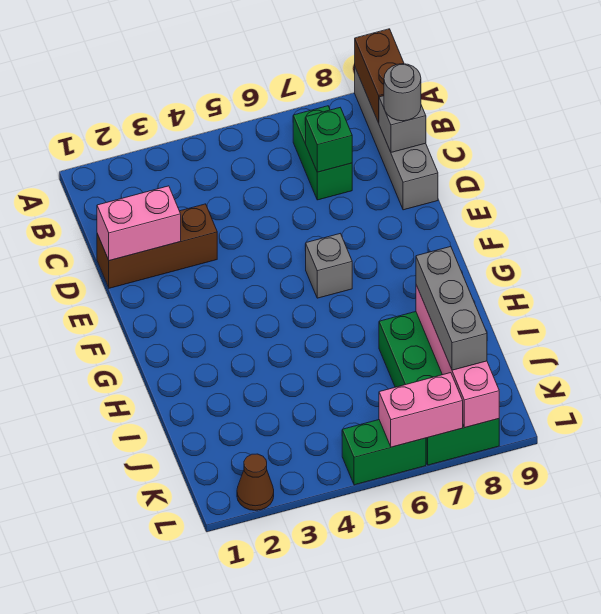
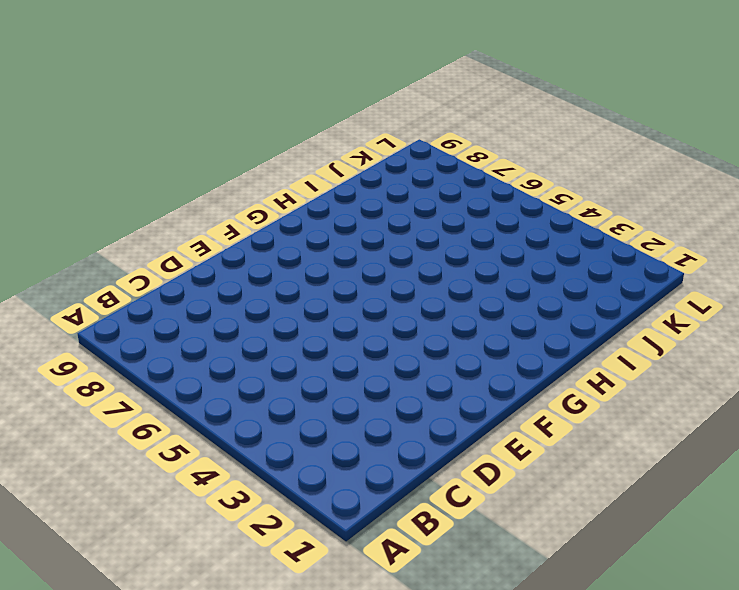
none -> grey brick A9:D9 level 1
none -> green brick B7:C7 level 1
none -> brown brick D1:D3 level 1

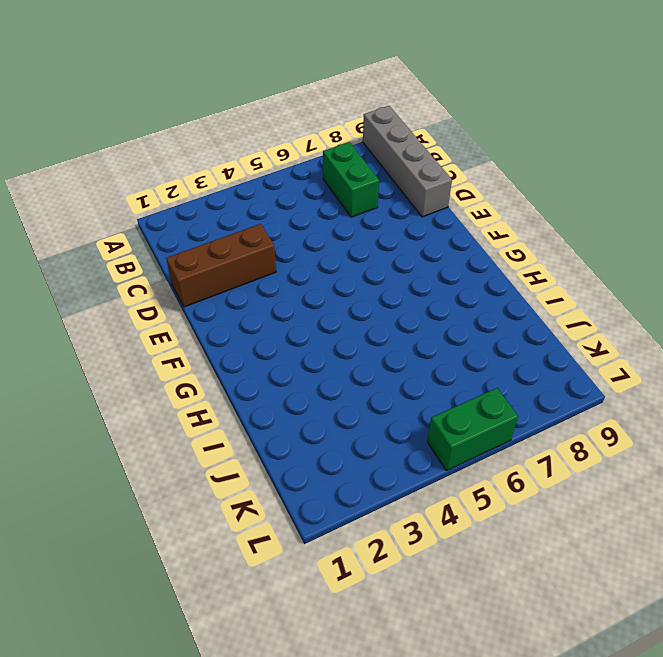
none -> grey brick F6 level 1
none -> green brick I7:L8 level 1
none -> brown cone L2 level 1

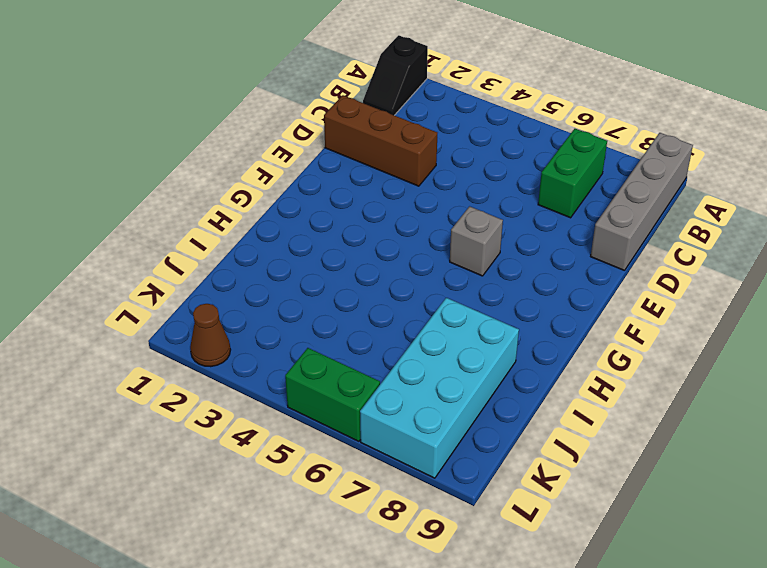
black slope A1:B1 level 1 top A -> none
cyan brick I7:L8 level 1 -> green brick I7:L8 level 1
none -> brown brick A9:B9 level 2
none -> green brick C7 level 2
none -> grey brick C9 level 2

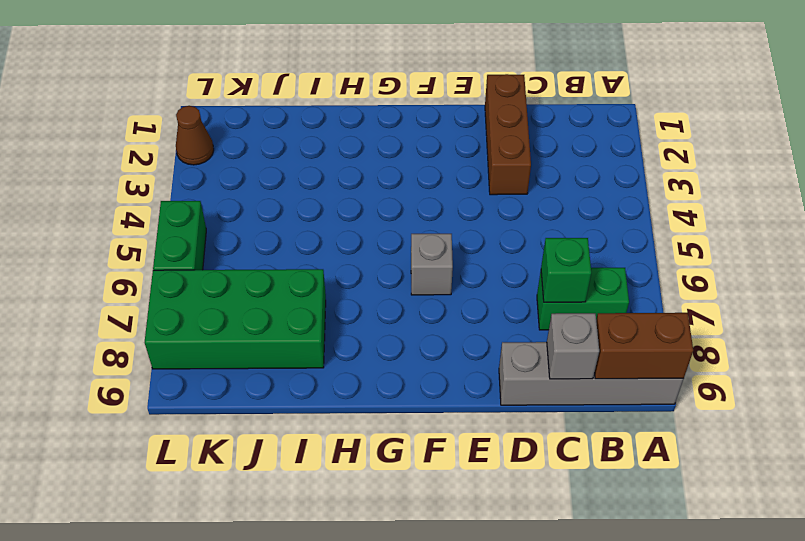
none -> pink brick D1:D2 level 2
none -> pink brick I8:L8 level 2
none -> pink brick L6:L7 level 2

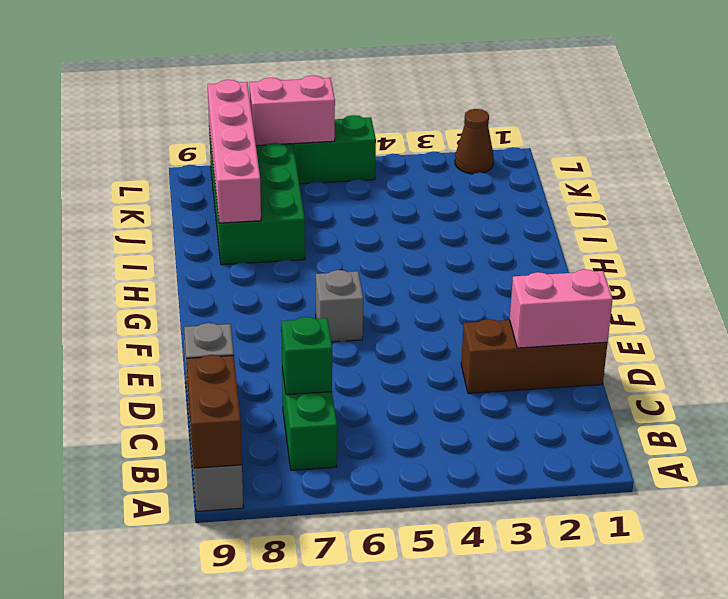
none -> grey round brick C9 level 3
none -> grey brick I8:K8 level 3

